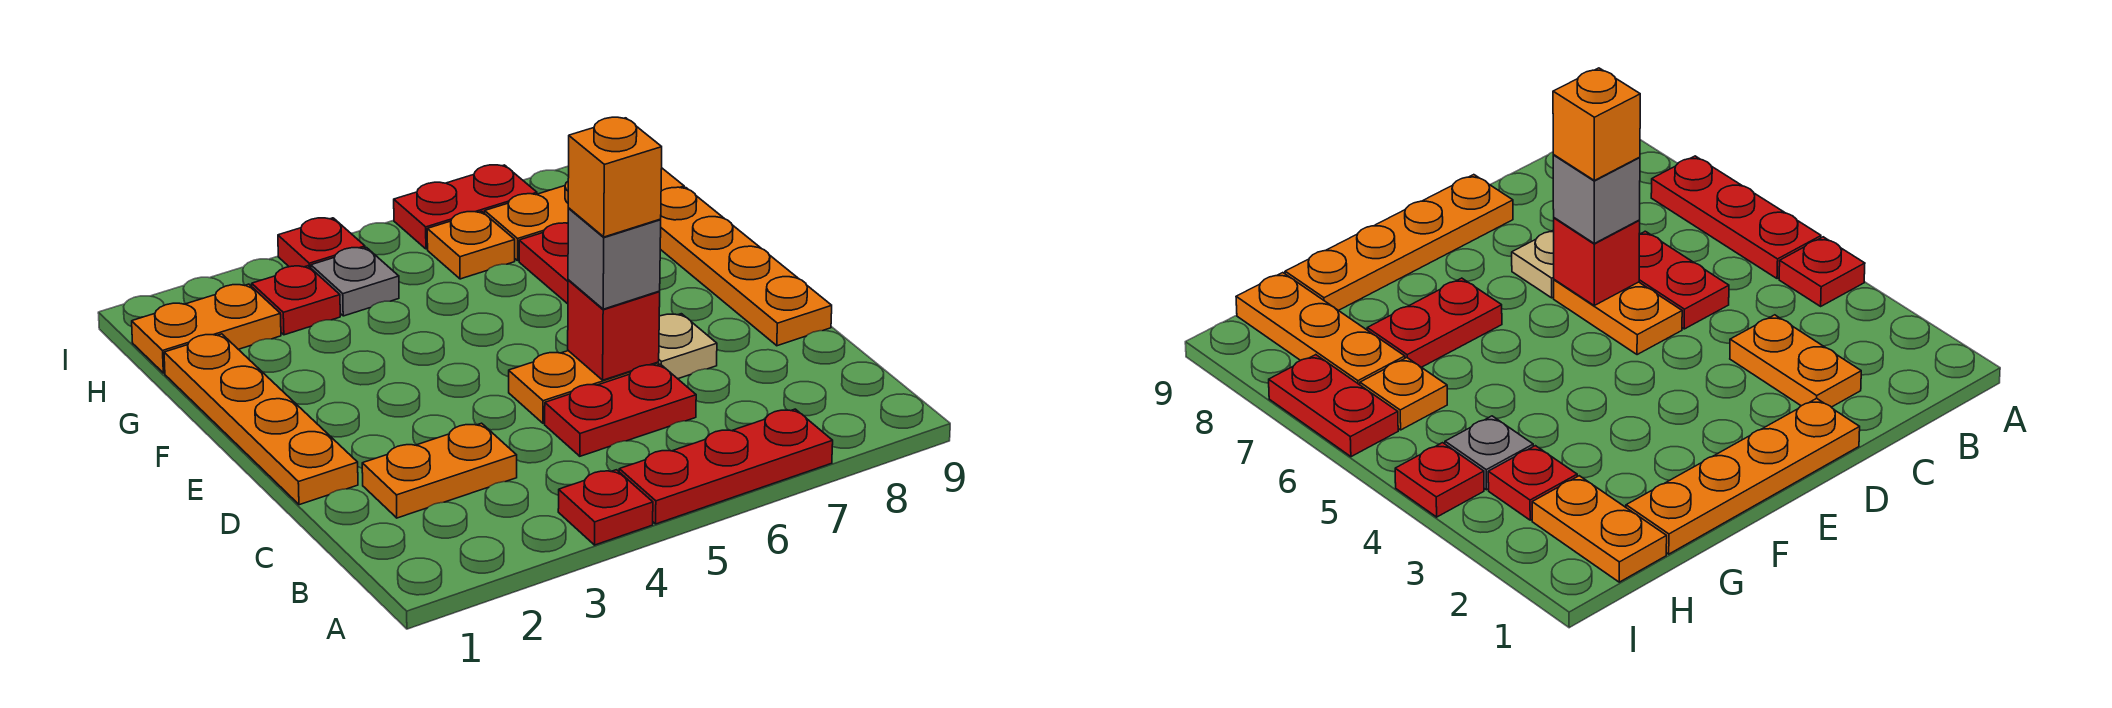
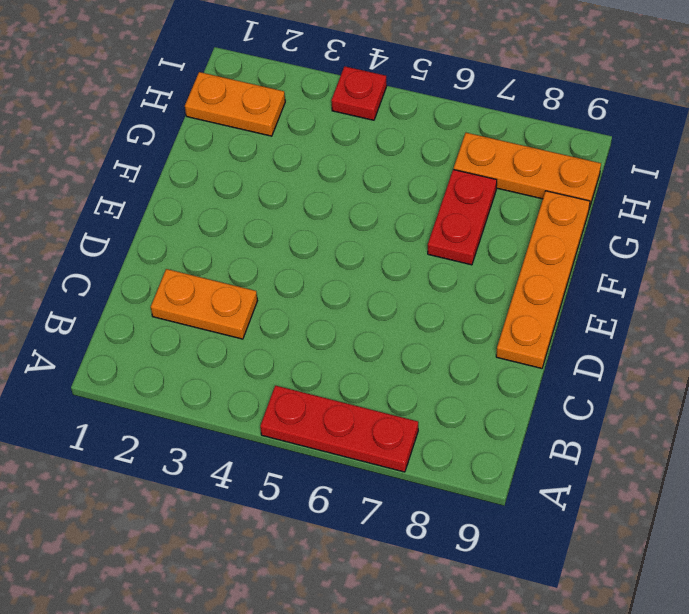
none -> red plate A4 level 1
none -> red plate C5:C6 level 1
none -> orange plate D1:G1 level 1

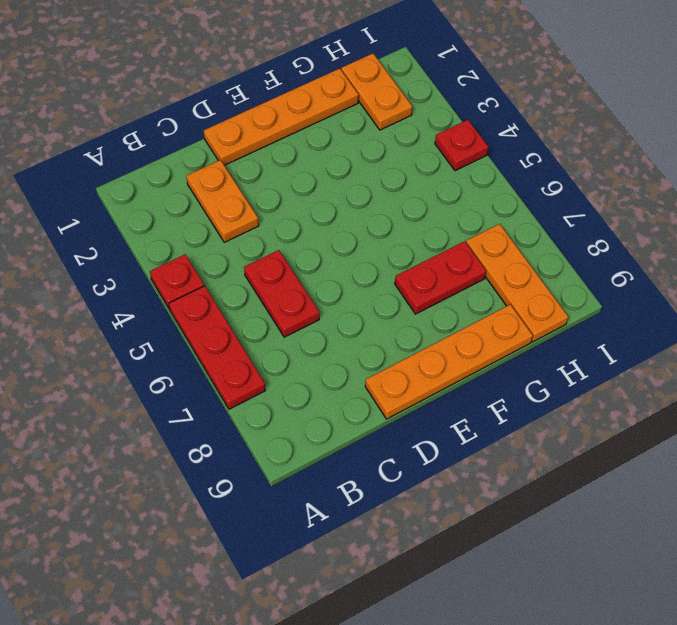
none -> orange plate D5:D6 level 1
none -> tan plate D7 level 1
none -> red plate H3 level 1

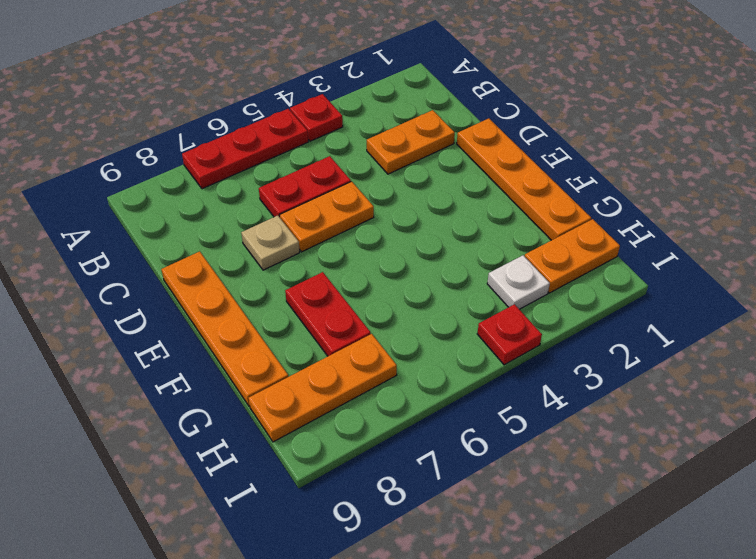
white plate H3 level 1 -> red plate H3 level 1
none -> grey plate H4 level 1
none -> orange plate H6 level 1
none -> red plate I6:I7 level 1

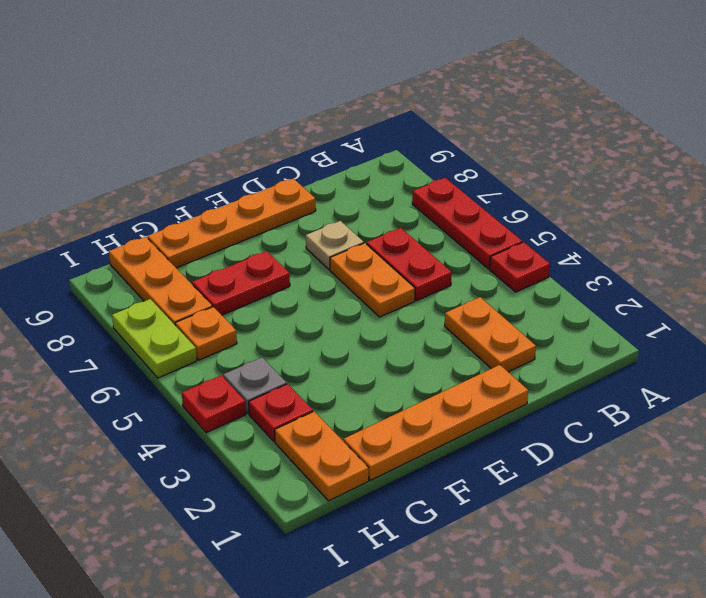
lime plate I6:I7 level 1 -> red plate I6:I7 level 1
none -> red brick D6 level 2
none -> grey brick D6 level 3
none -> orange brick D6 level 4

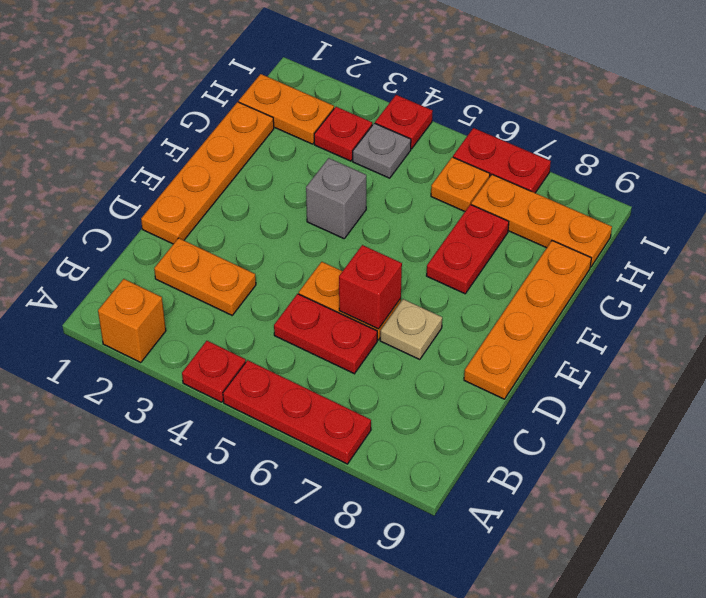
orange brick A2 level 1 -> orange brick D6 level 4
grey brick F4 level 1 -> grey brick D6 level 3

